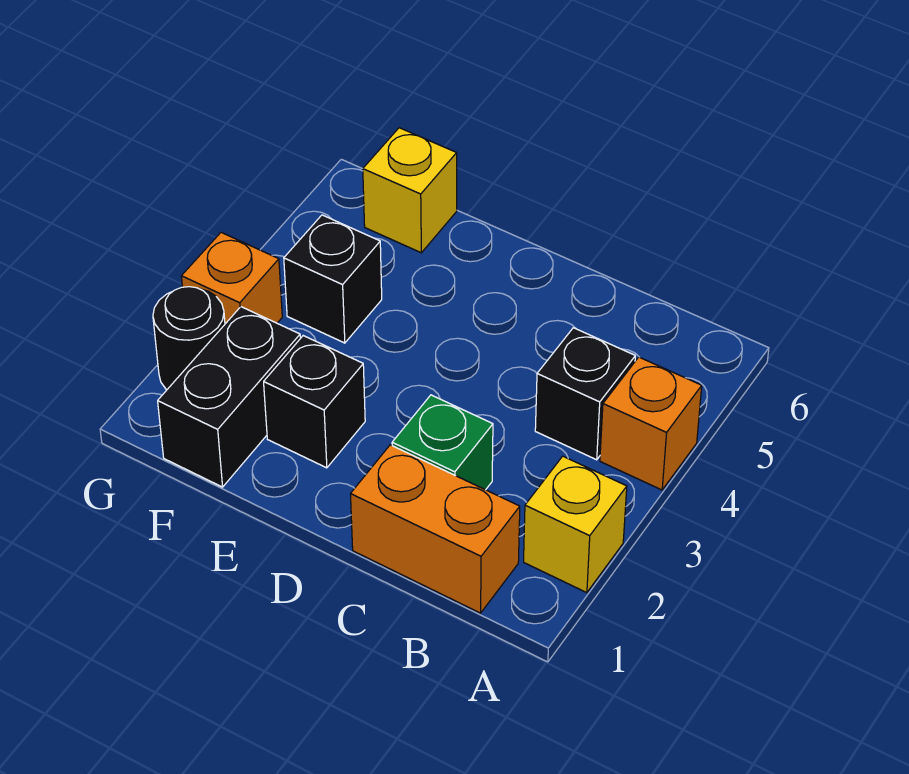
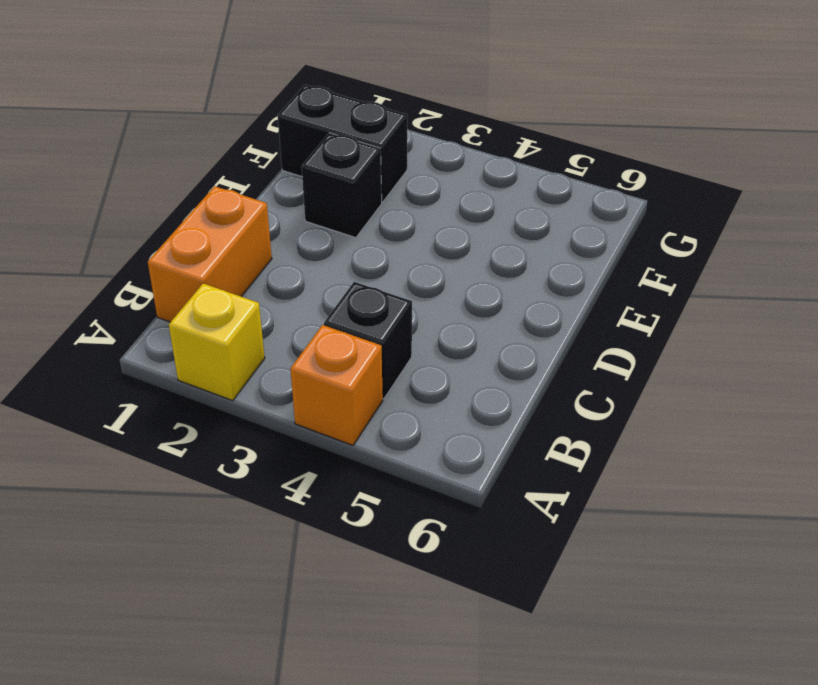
none -> green brick C2 level 1
none -> black brick F4 level 1

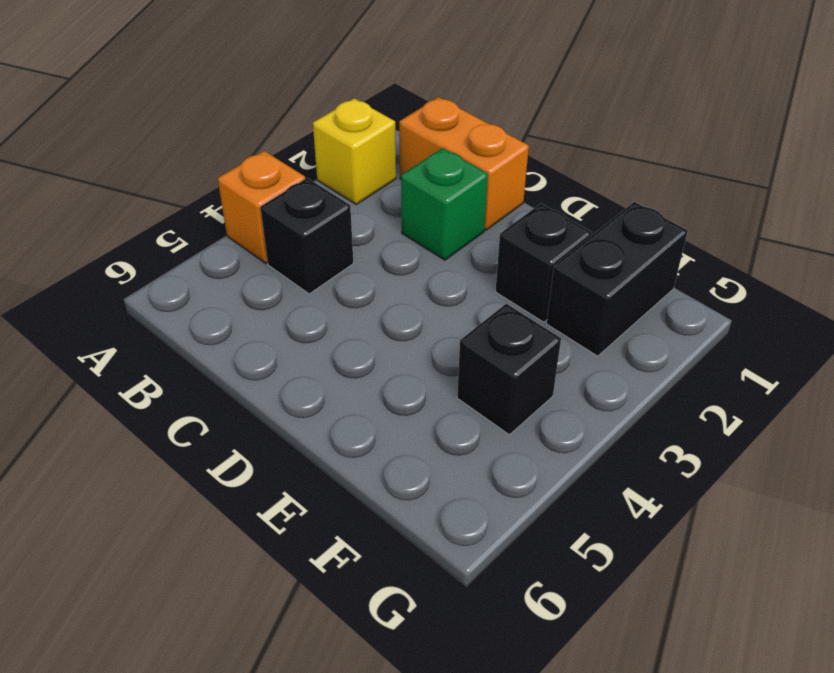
none -> yellow brick F6 level 1
none -> black round brick G2 level 1

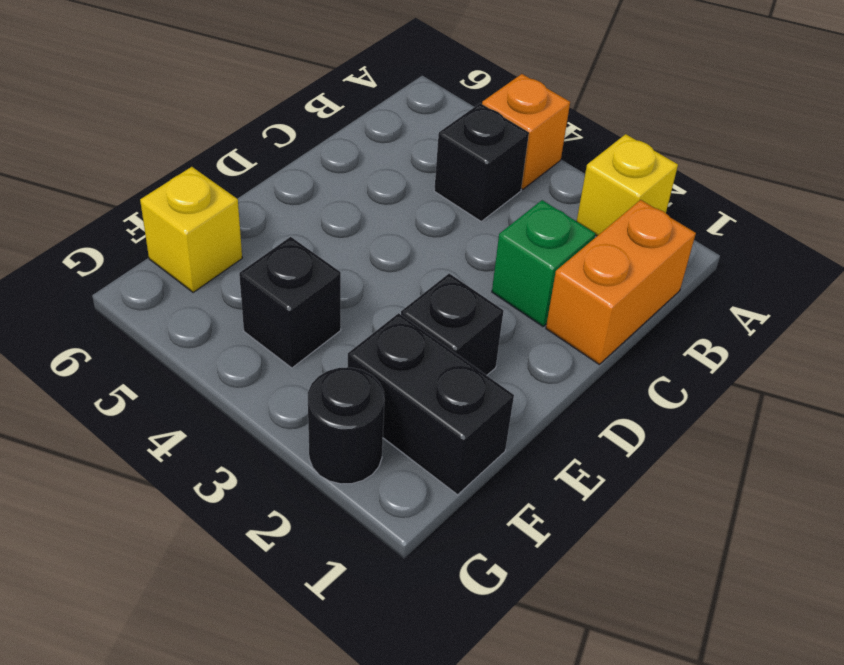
none -> orange brick G3 level 1

